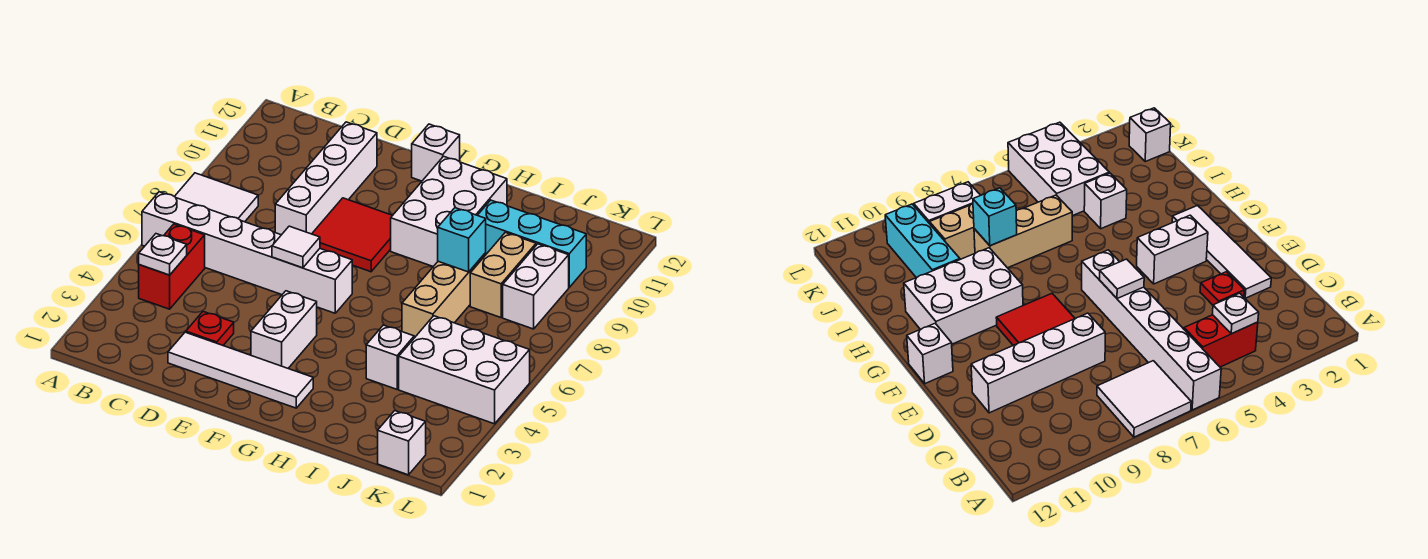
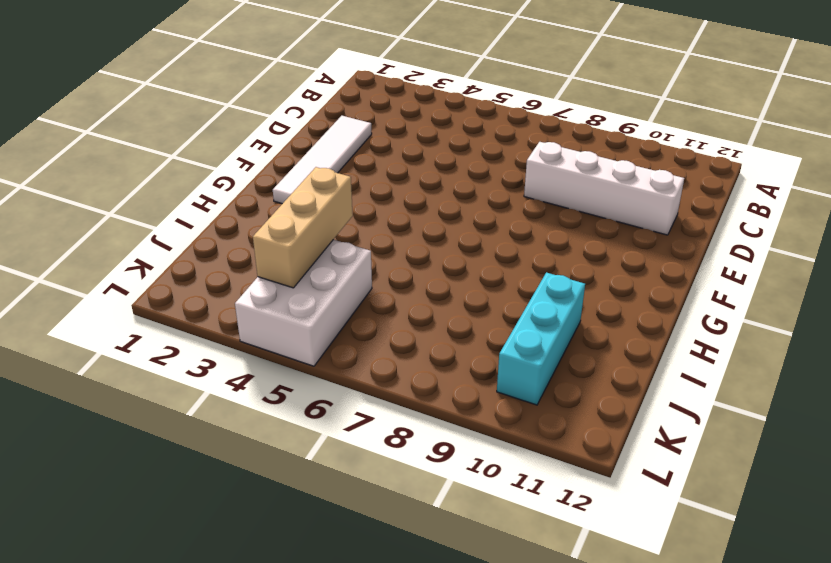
tan brick I4:K4 level 2 -> tan brick I6:I8 level 1
none -> white brick A6:F6 level 1
none -> white tile A7:B8 level 1
none -> red brick B4:B5 level 1

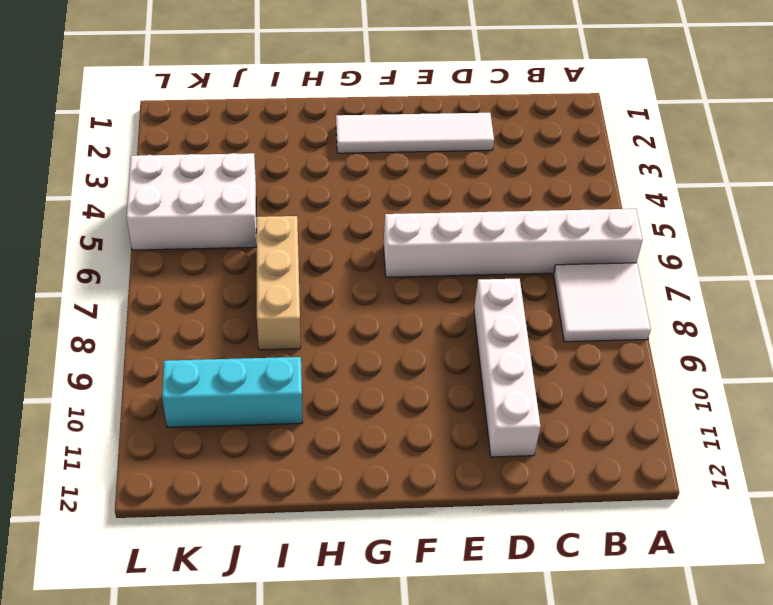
none -> red brick B4:B5 level 1
none -> red plate D3 level 1
none -> red tile E8:F9 level 1

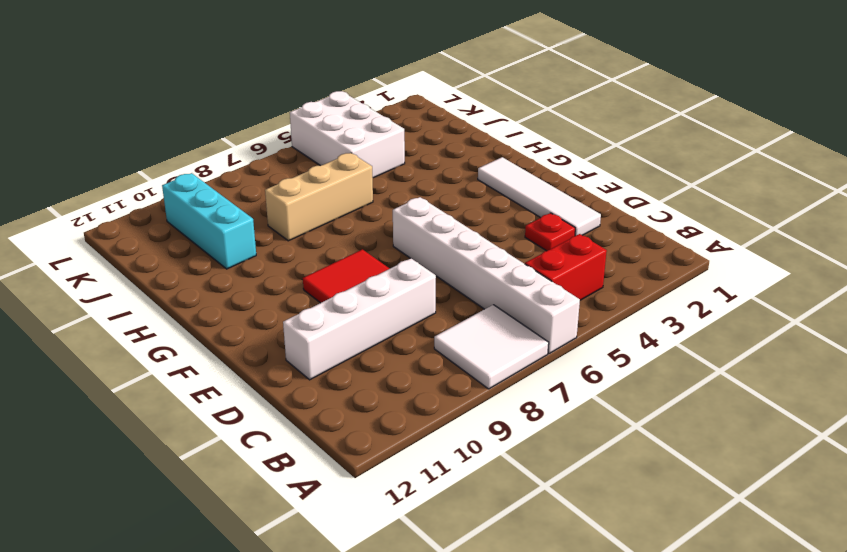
none -> white brick F3:F4 level 1
none -> white brick F12 level 1
none -> white brick G9:H11 level 1

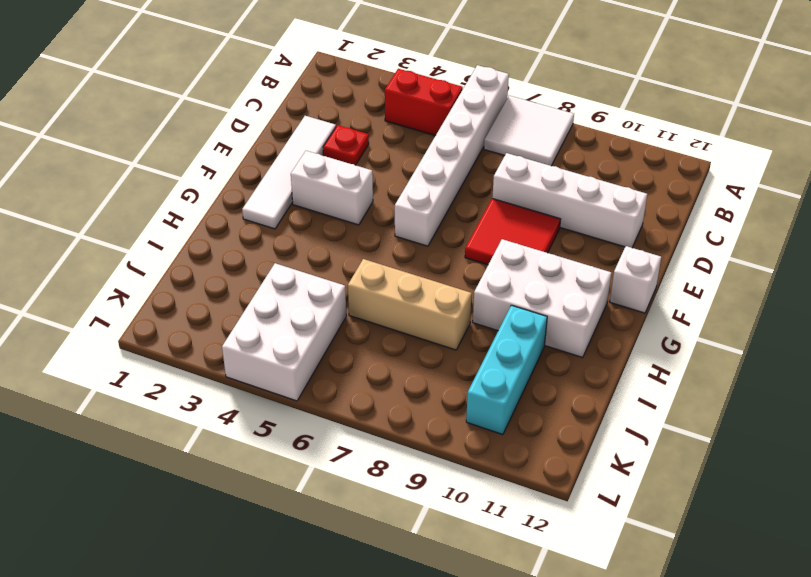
none -> white brick I4 level 1
none -> tan brick J8:J9 level 1
none -> white brick K1 level 1

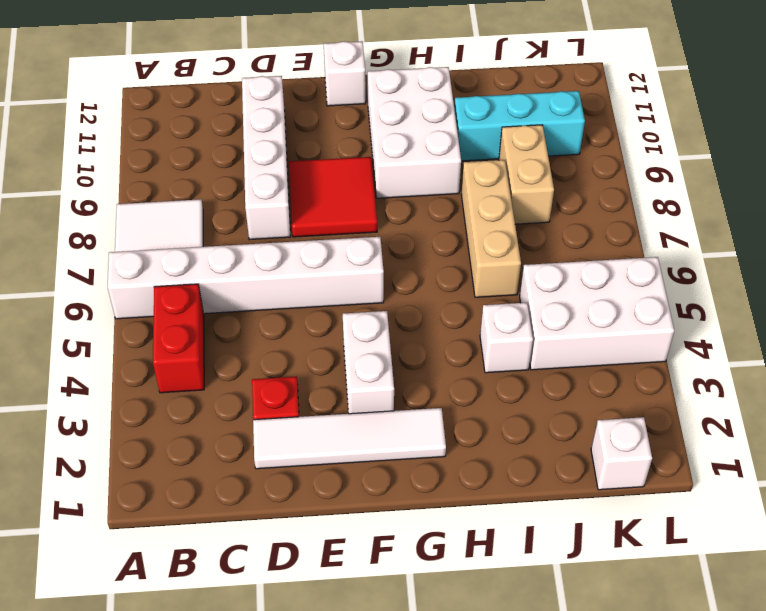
none -> white brick K8:K9 level 1
none -> white plate B4 level 2
none -> white tile E6 level 2

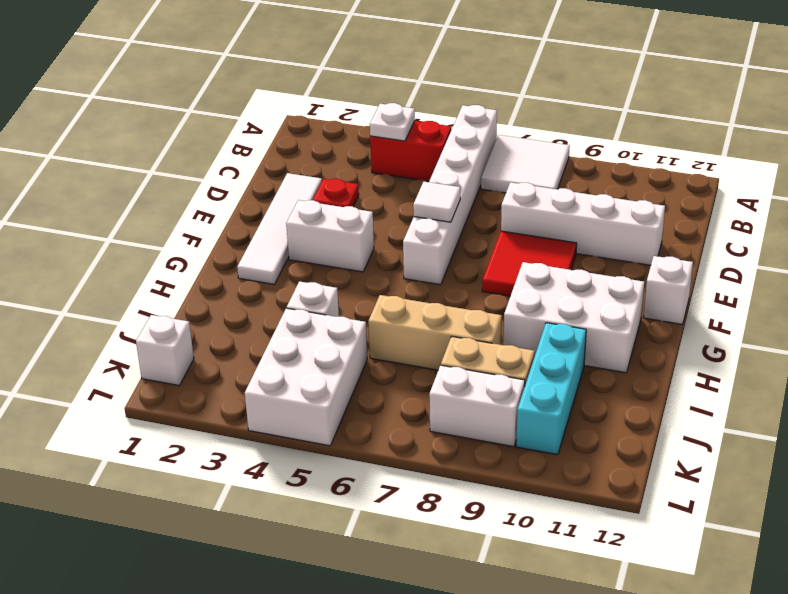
none -> cyan brick I8 level 2

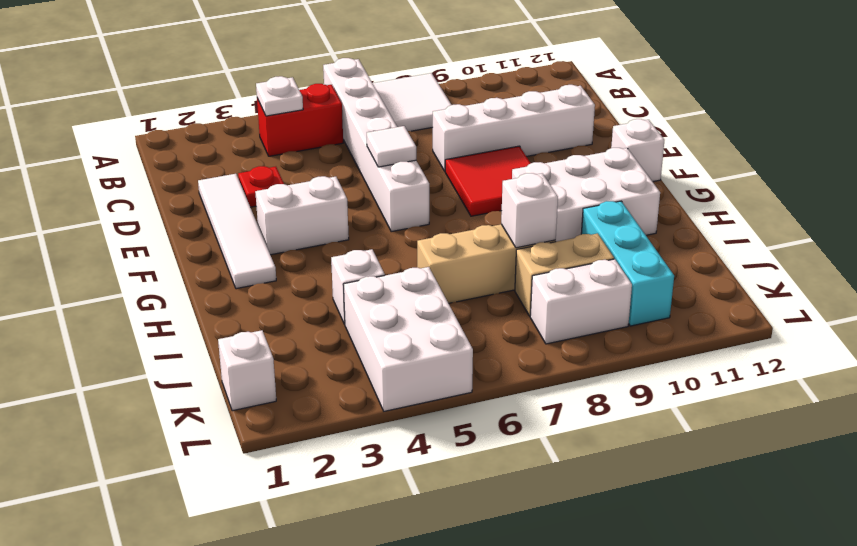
white brick I8 level 2 -> cyan brick I8 level 2

